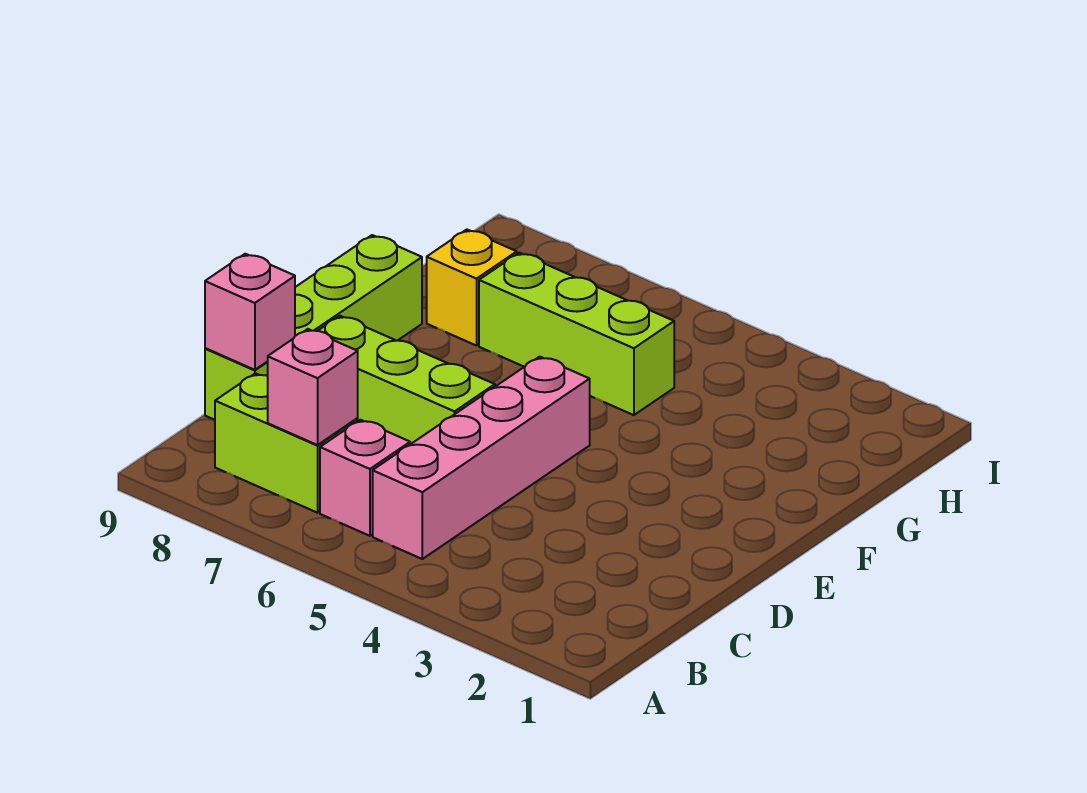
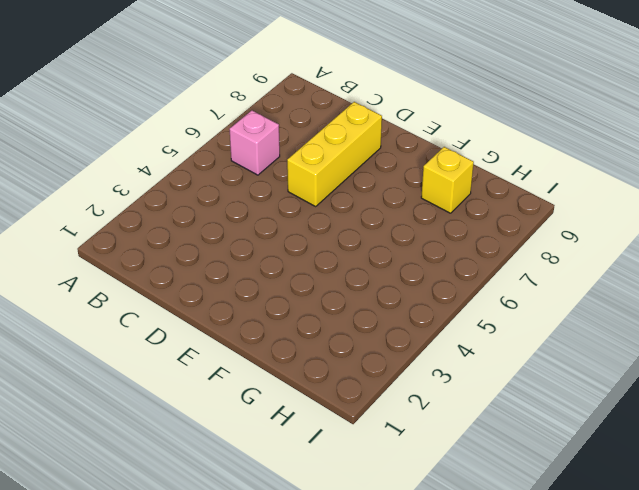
yellow brick D6:D8 level 1 -> lime brick D6:D8 level 1
none -> pink brick B5:E5 level 1
none -> lime brick B7:B8 level 1

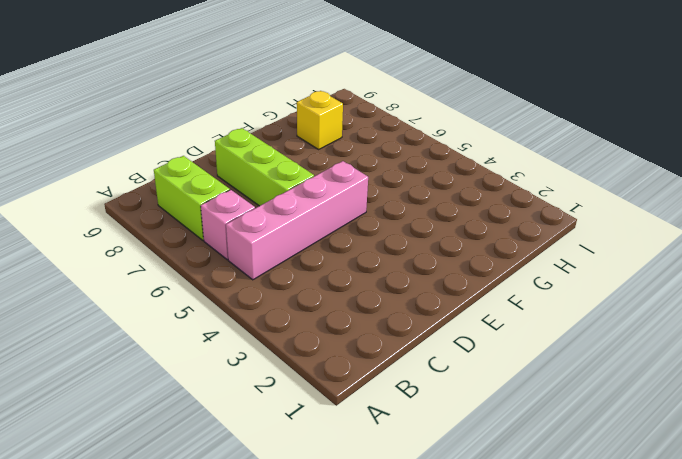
none -> lime brick C9:F9 level 1
none -> lime brick G5:G7 level 1

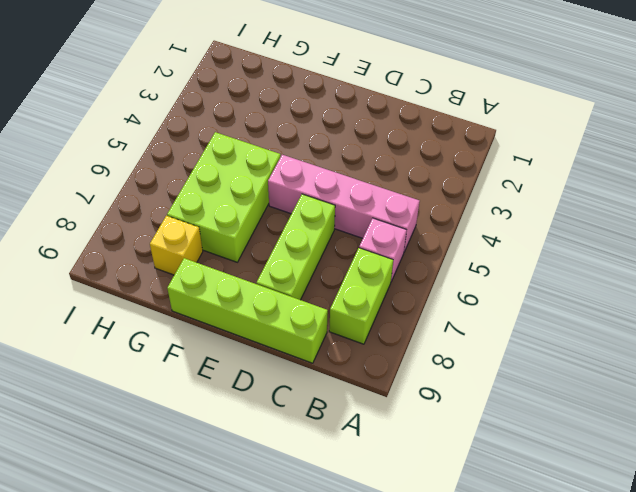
lime brick F5:G7 level 1 -> lime brick G5:G7 level 1
none -> pink brick B7 level 2
none -> pink brick C9 level 2

